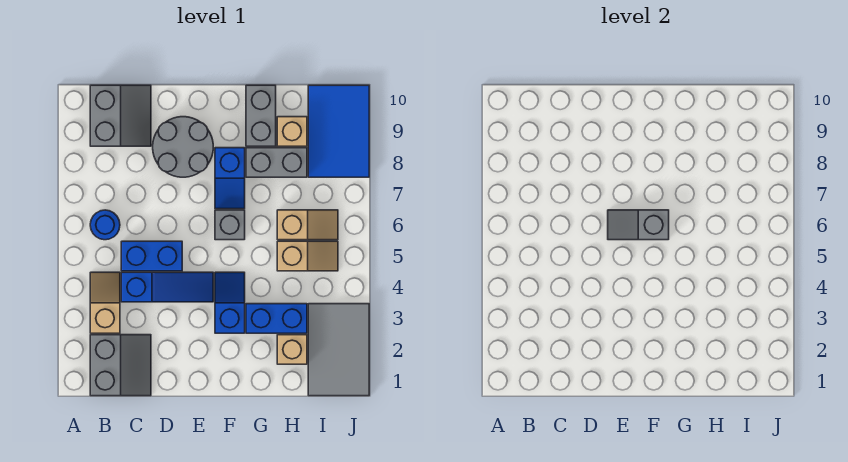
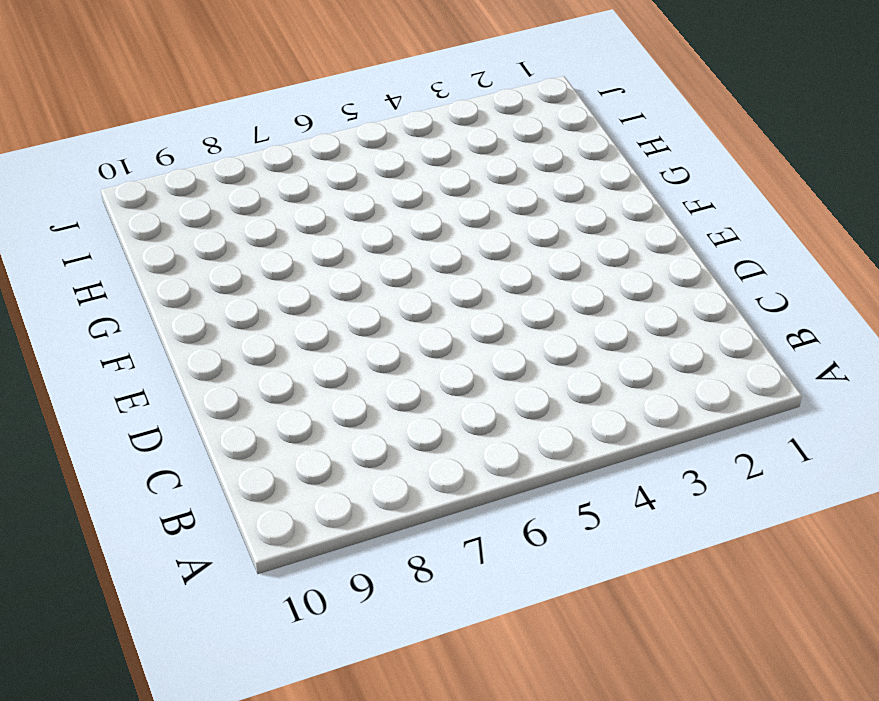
none -> grey slope B1:C2 level 1 top B
none -> tan slope B3:B4 level 1 top 3
none -> blue round brick B6 level 1

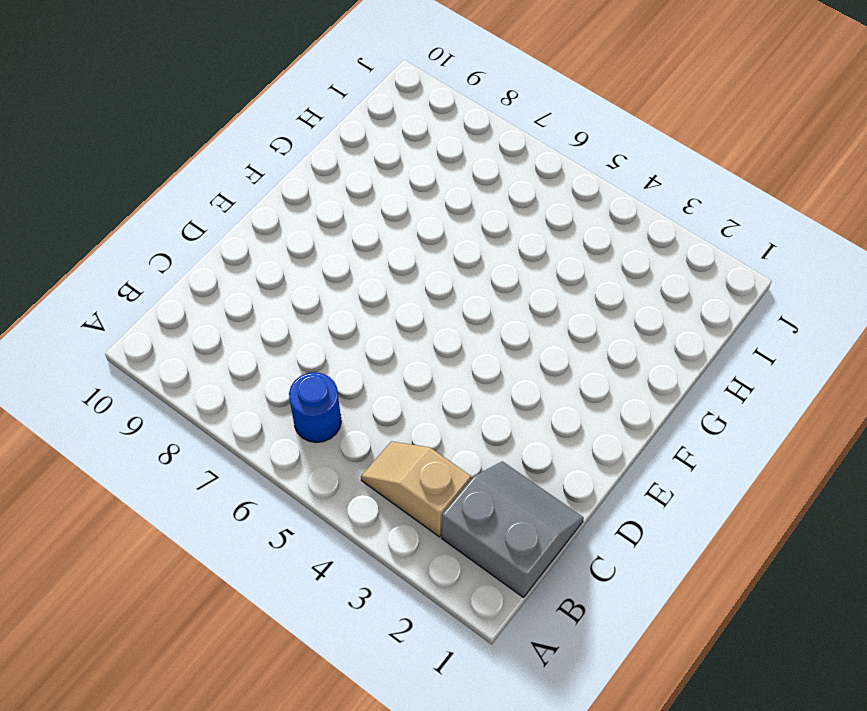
none -> grey slope B9:C10 level 1 top B
none -> blue slope C4:E4 level 1 top C
none -> blue brick C5:D5 level 1

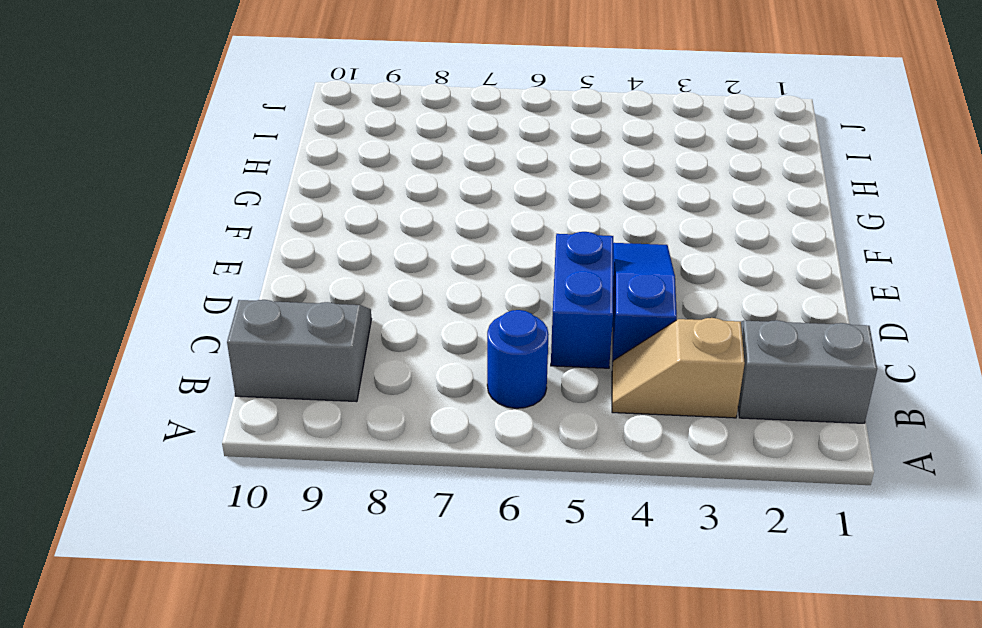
none -> grey round brick D8:E9 level 1
none -> blue slope F3:F4 level 1 top 3
none -> grey brick F6 level 1

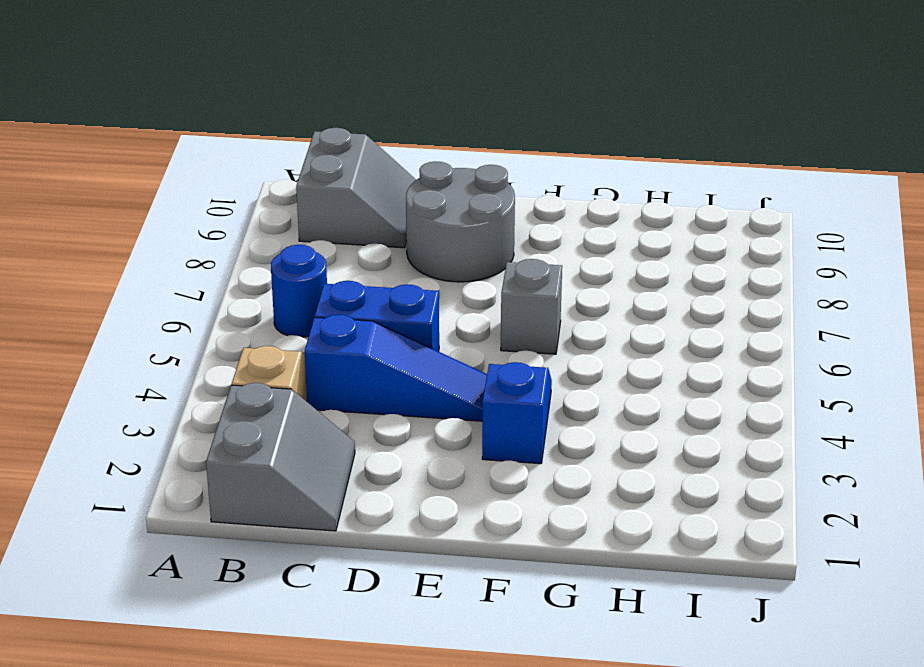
none -> blue slope F7:F8 level 1 top 8
none -> blue brick G3:H3 level 1
none -> grey brick G8:H8 level 1

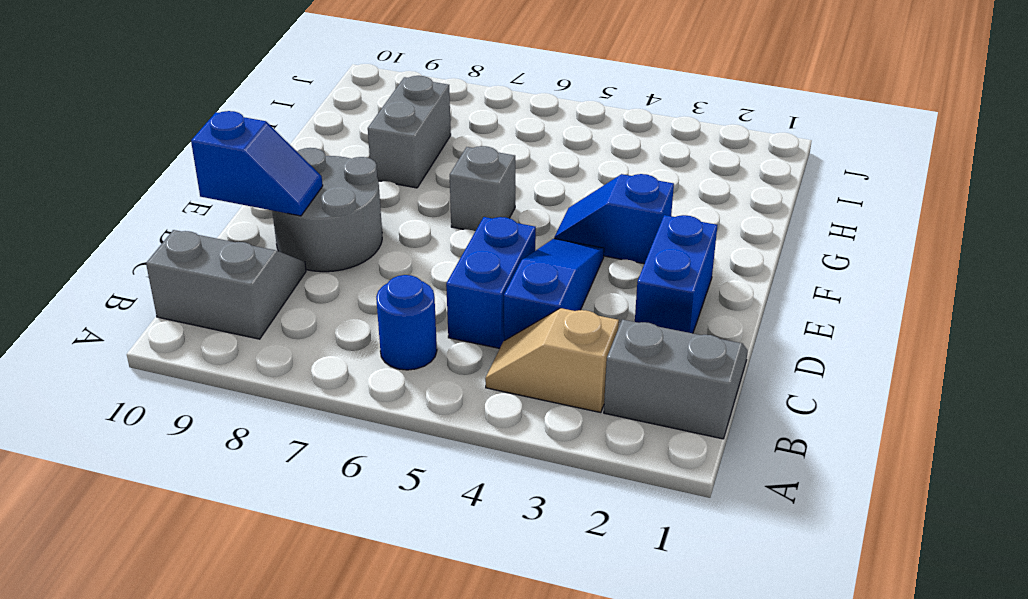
blue brick D2:E2 level 1 -> blue brick G3:H3 level 1
blue slope D9:D10 level 2 top 10 -> blue slope F7:F8 level 1 top 8
none -> grey brick G9:G10 level 1
none -> tan brick H2 level 1
none -> tan slope H5:I5 level 1 top H

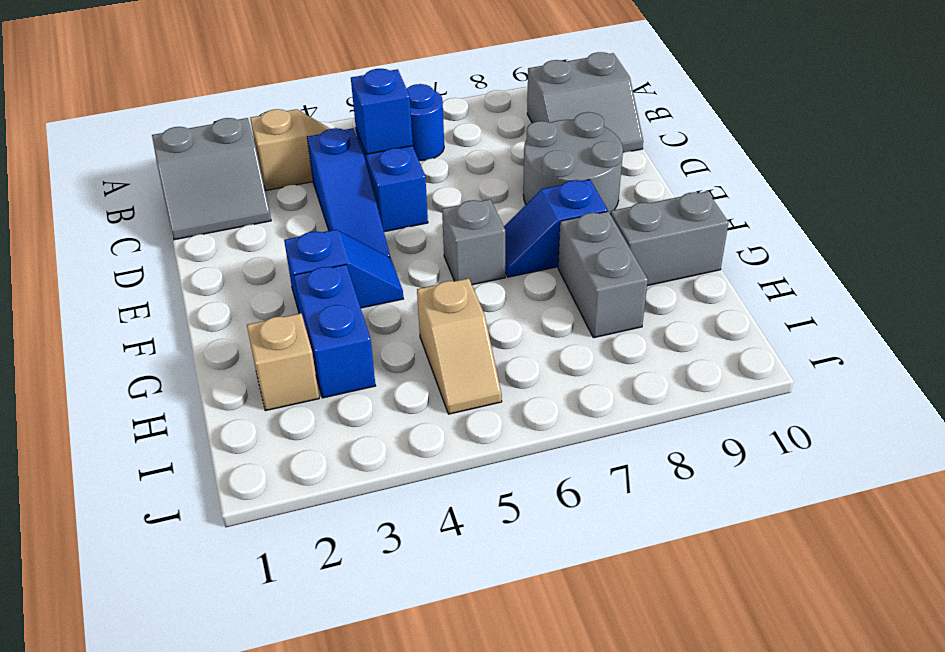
blue brick C5 level 2 -> none
none -> tan slope H6:I6 level 1 top H
none -> tan brick H9 level 1
none -> grey tile I1:J3 level 1

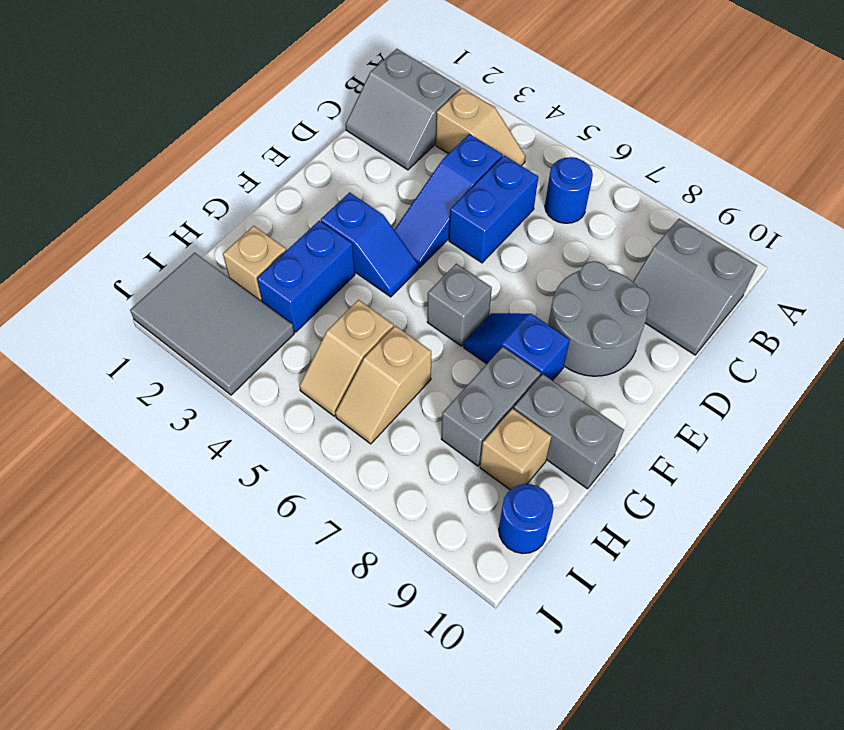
blue round brick I10 level 1 -> blue tile I8:J10 level 1
none -> grey slope E6:F6 level 2 top F

